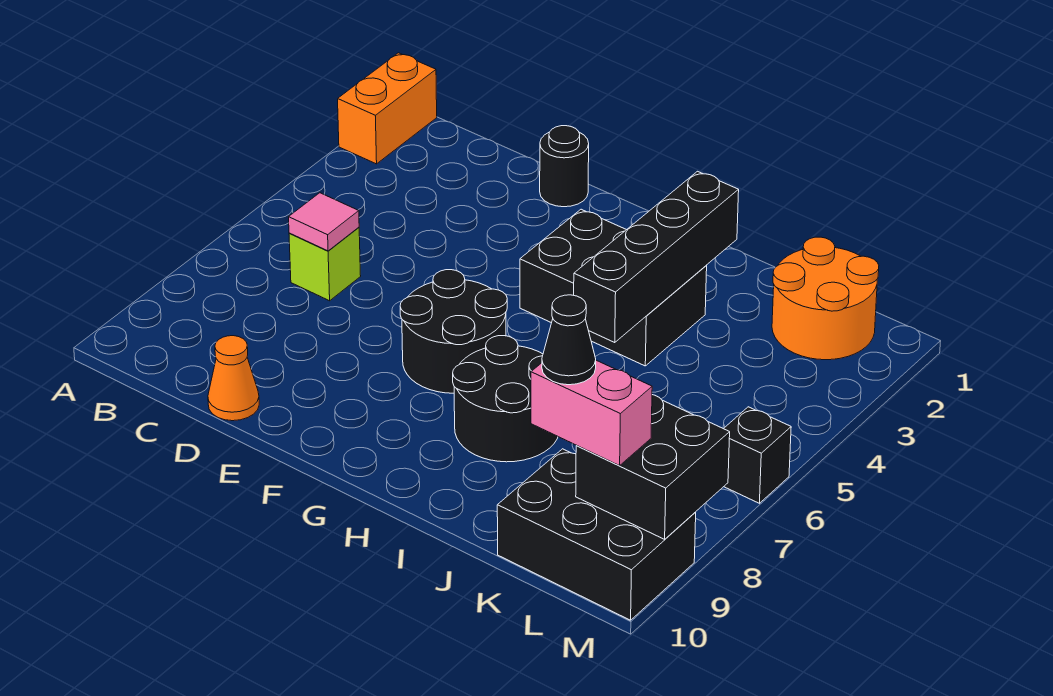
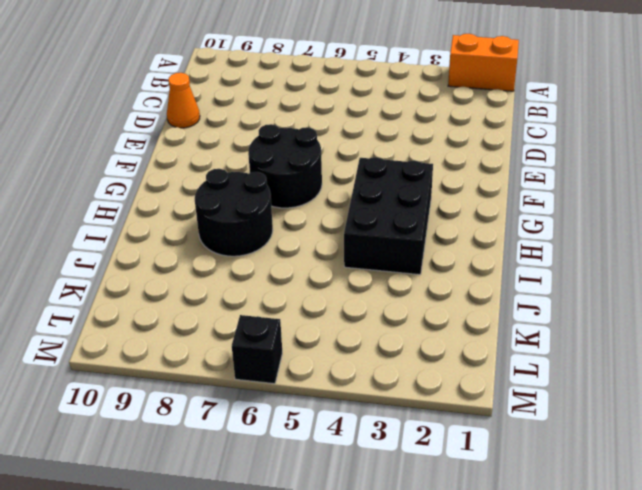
none -> lime brick C6 level 1
none -> black round brick E1 level 1
none -> orange round brick K1:L2 level 1

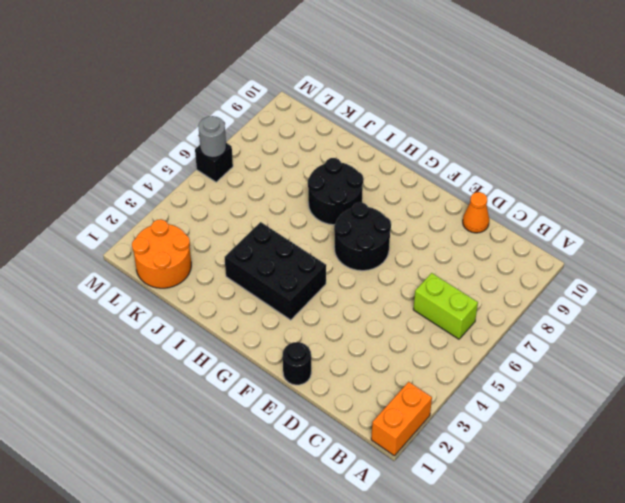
lime brick B6:C6 level 1 -> lime brick C6 level 1
grey round brick M6 level 2 -> none
none -> black brick K9:M10 level 1
none -> pink tile C6 level 2
none -> black brick I2:I5 level 2

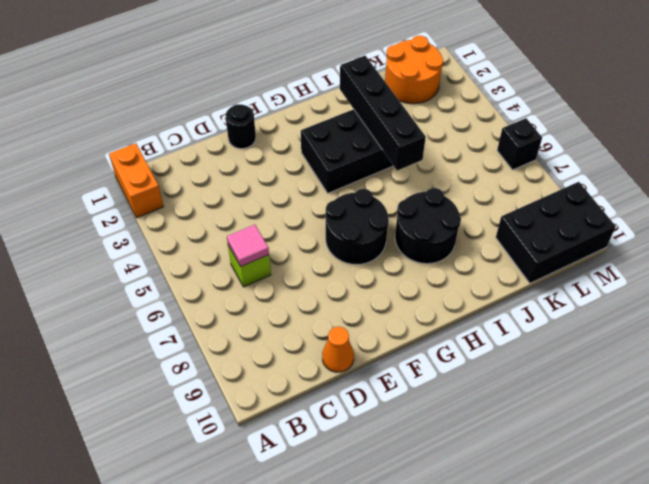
none -> black brick L8:M9 level 2
none -> pink brick K9:L9 level 3
none -> black cone K9 level 4

